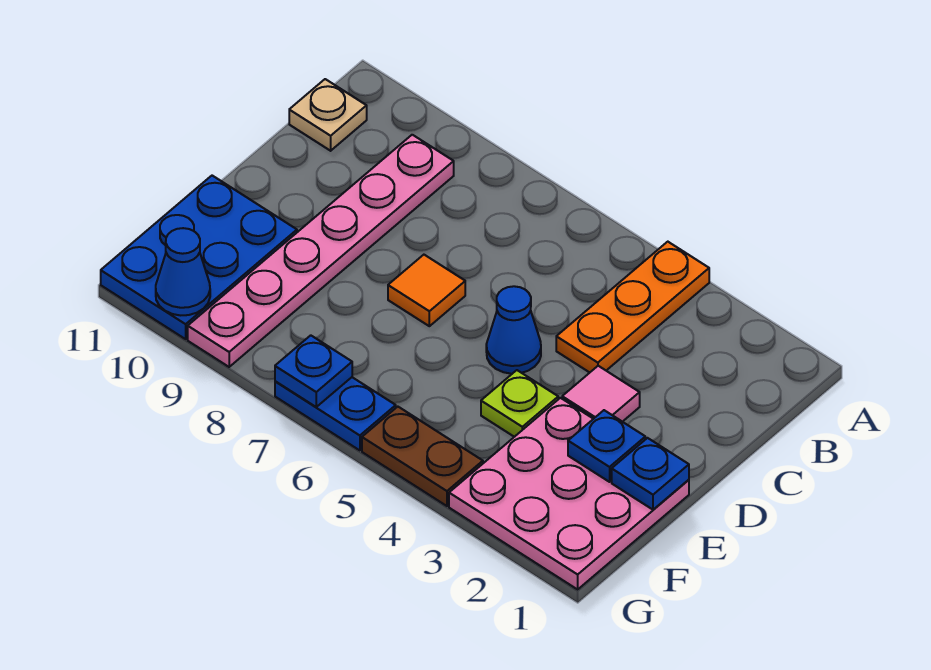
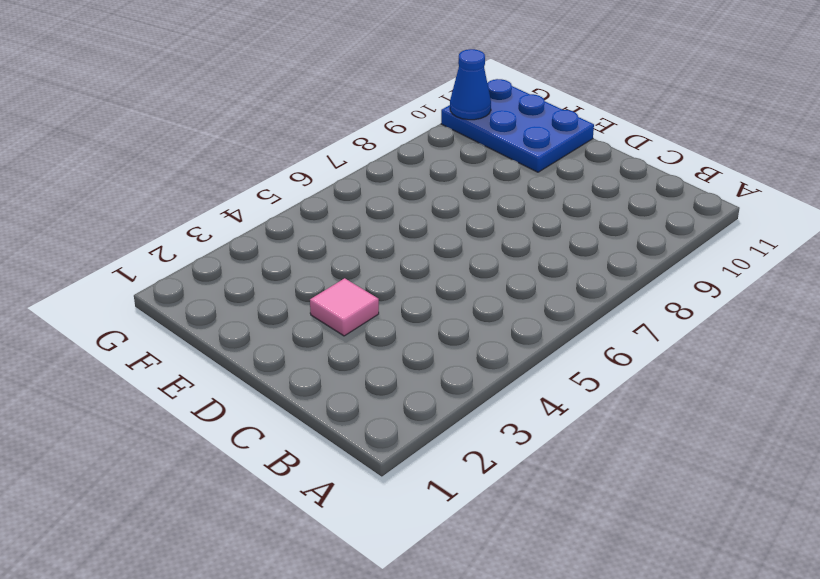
none -> orange plate A4:C4 level 1
none -> pink plate B9:G9 level 1
none -> tan plate B11 level 1

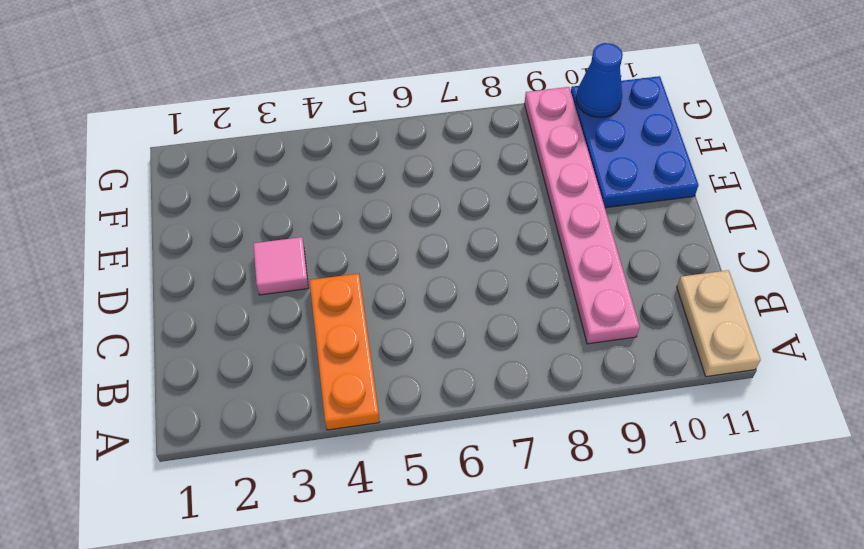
tan plate A11:B11 level 1 -> tan plate B11 level 1
none -> blue cone D5 level 1
none -> orange tile D7 level 1
none -> pink plate E1:G3 level 1

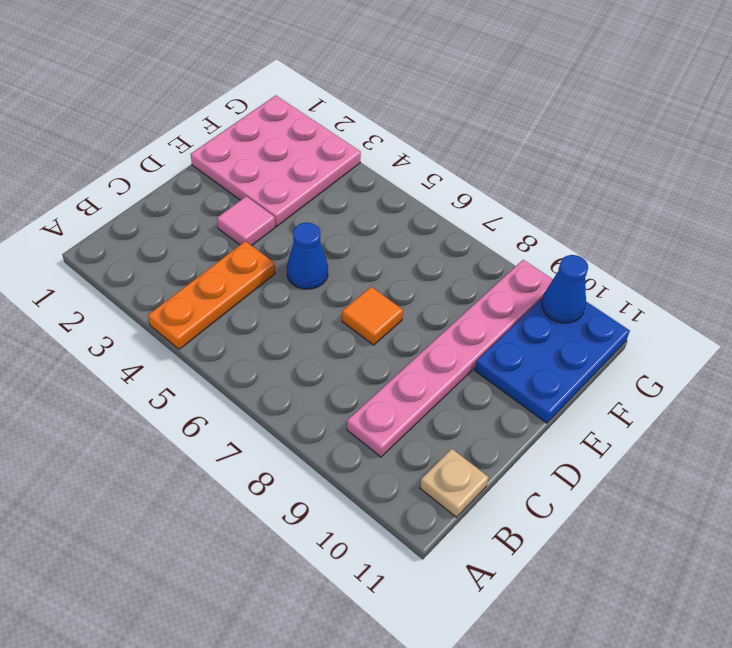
none -> lime plate E4 level 1
none -> brown plate G4:G5 level 1
none -> blue plate G6:G7 level 1

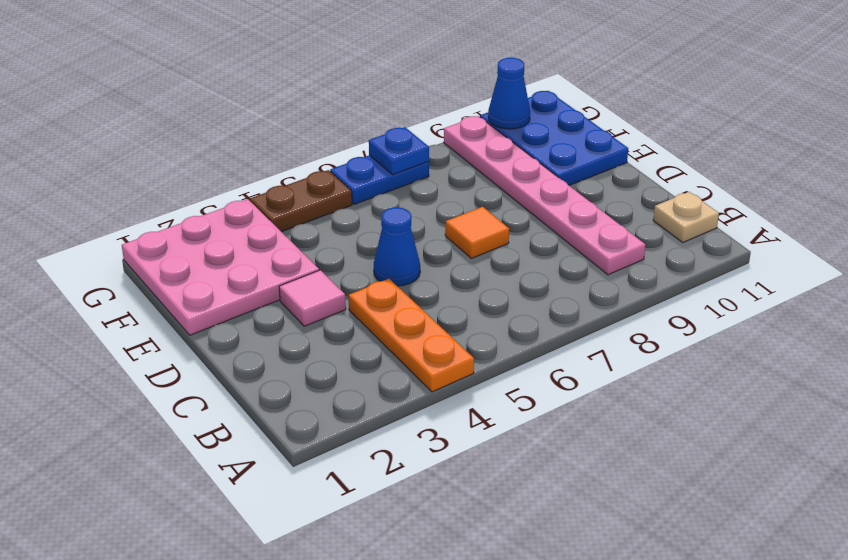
none -> lime plate E4 level 1
none -> blue plate E1 level 2
none -> blue plate E2 level 2

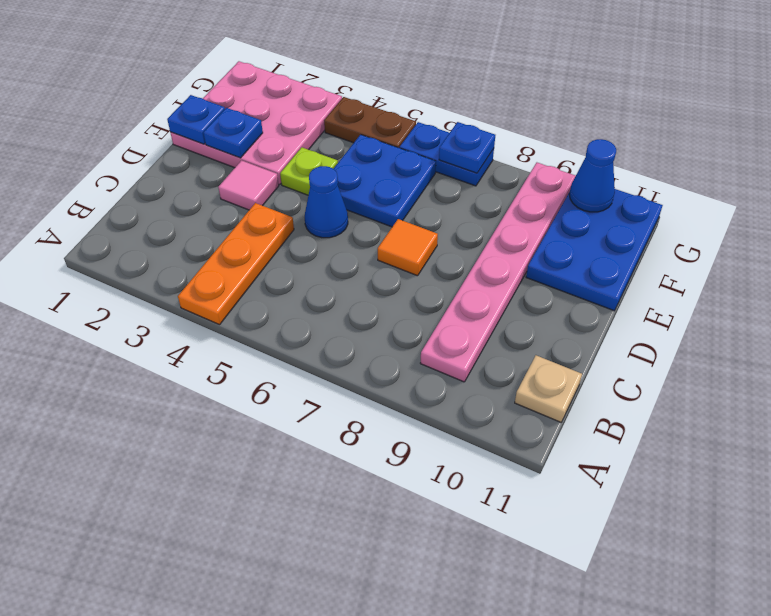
blue plate E5:F6 level 1 -> none

